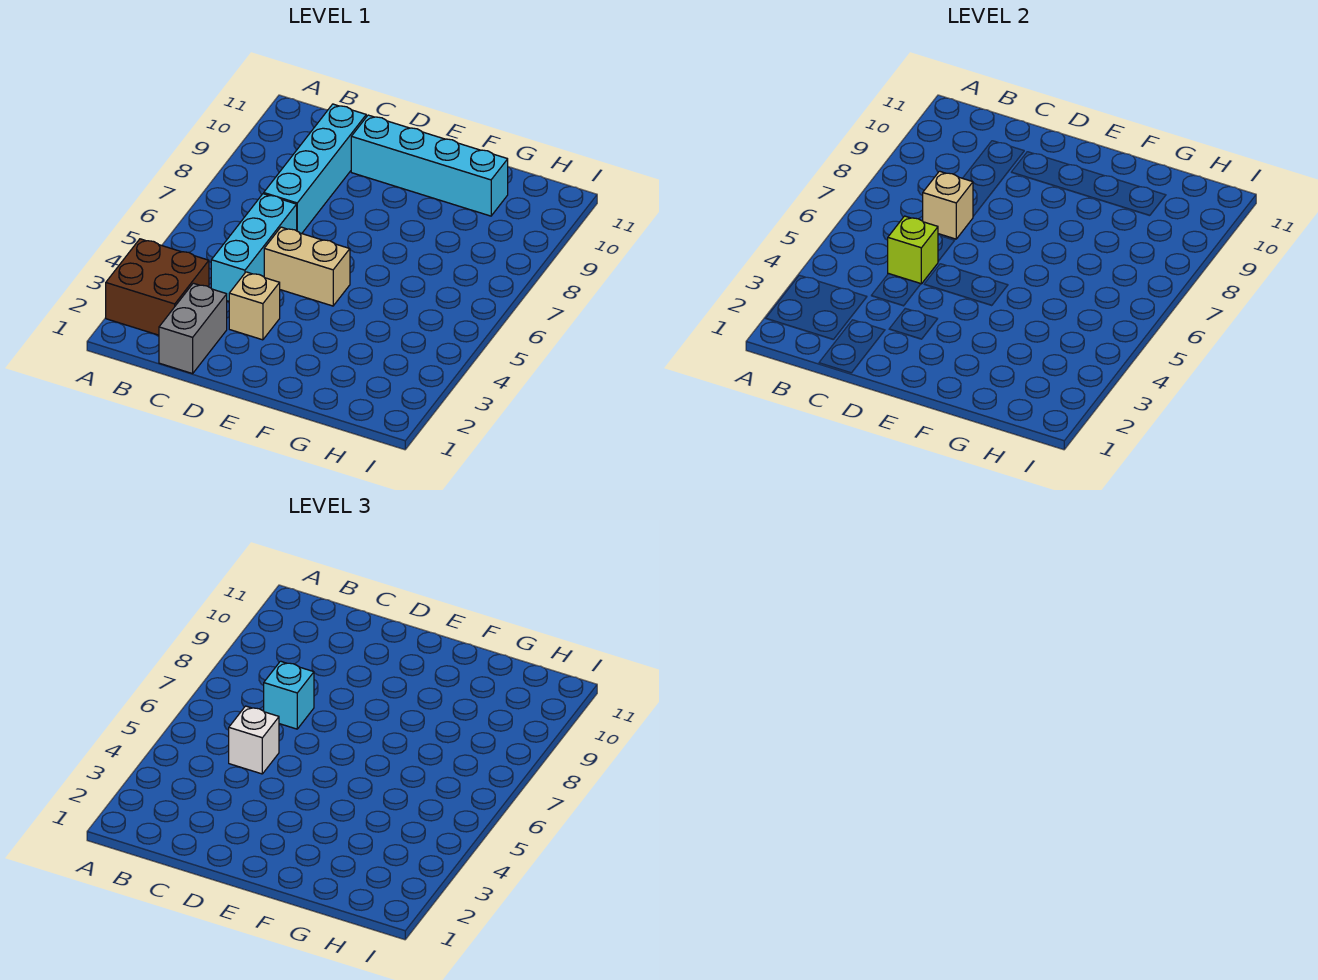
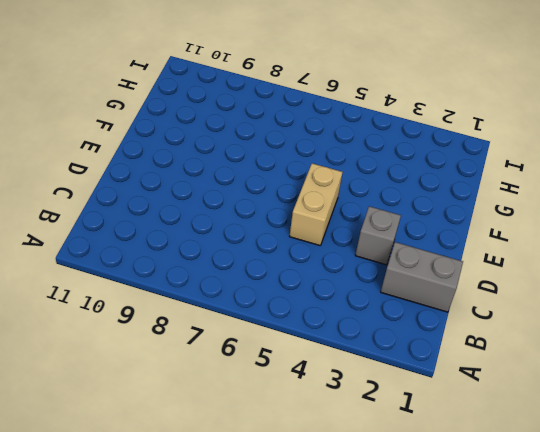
grey brick D3 level 1 -> tan brick D3 level 1
none -> brown brick A2:B3 level 1
none -> cyan brick C4:C6 level 1

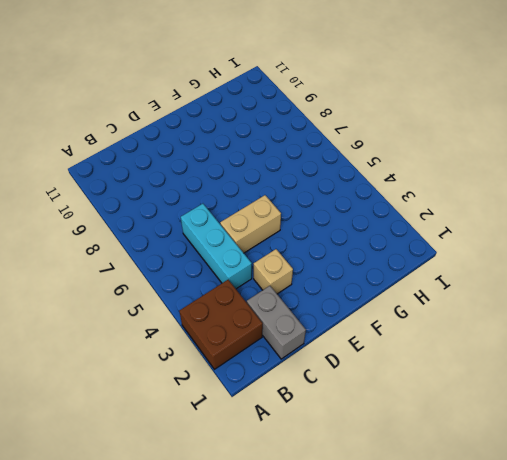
none -> cyan brick C7:C10 level 1
none -> cyan brick D10:G10 level 1

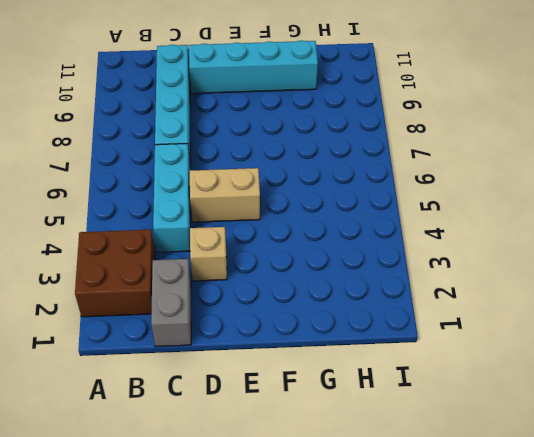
none -> lime brick C5 level 2
none -> tan brick C7 level 2

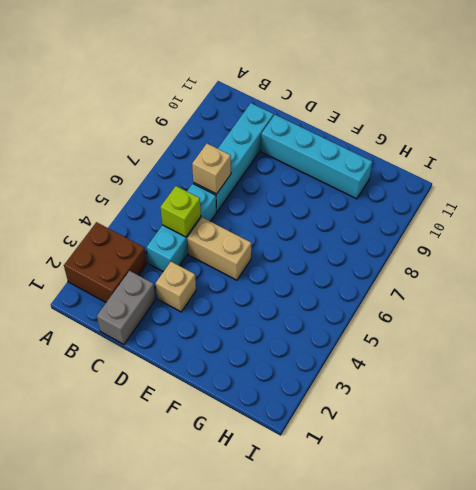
none -> white brick C5 level 3
none -> cyan brick C7 level 3

